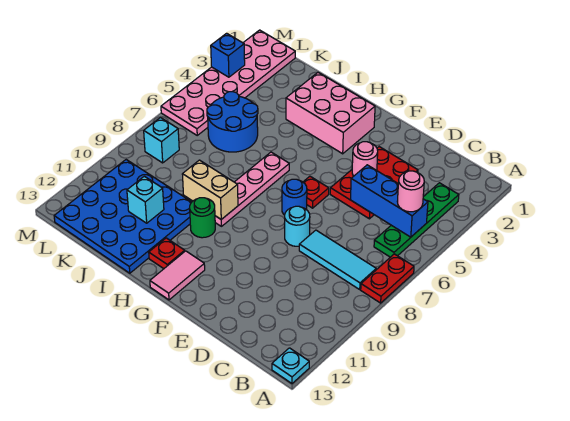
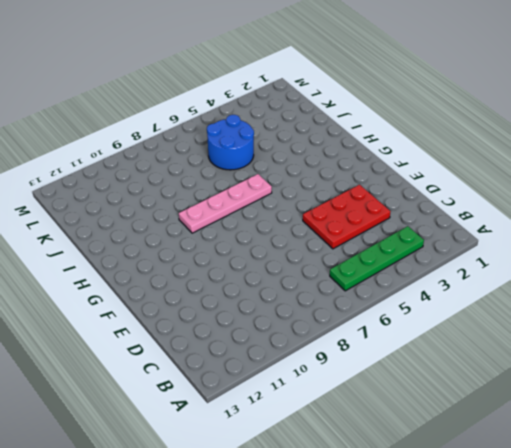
none -> red plate A7:A8 level 1
none -> cyan plate A13 level 1
none -> cyan tile B8:D8 level 1

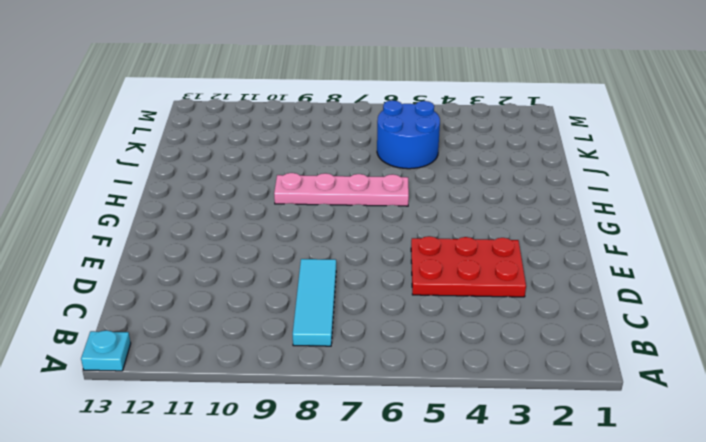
none -> red plate A7:A8 level 1
none -> green plate B3:B6 level 1
none -> cyan round brick E8 level 1

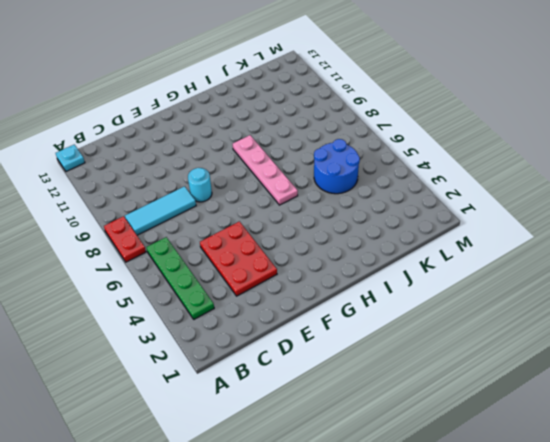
none -> red plate F6 level 1
none -> blue round brick F7 level 1
none -> pink brick G2:I3 level 1

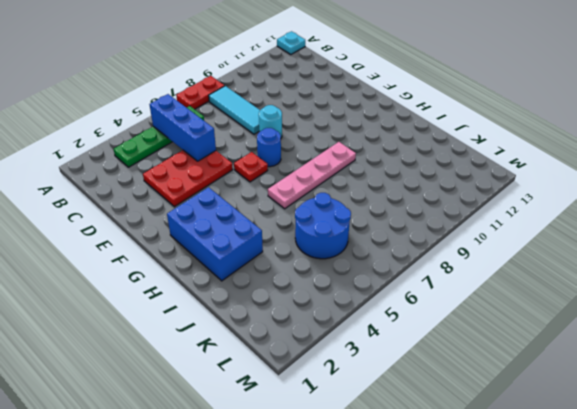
blue brick G2:I3 level 1 -> pink brick G2:I3 level 1
none -> pink tile G12:G13 level 1
none -> green round brick H10 level 1
none -> red plate H12 level 1

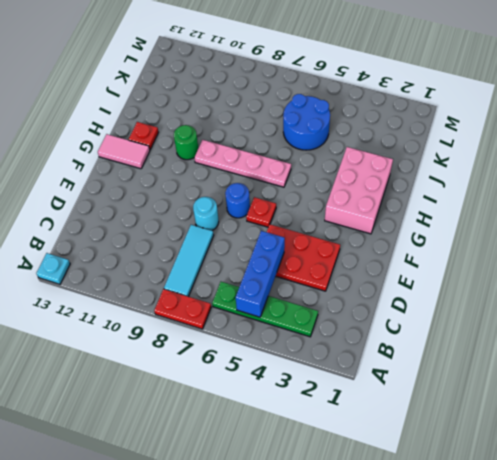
none -> blue plate I10:L13 level 1
none -> pink plate L1:M6 level 1
none -> cyan brick L8 level 1

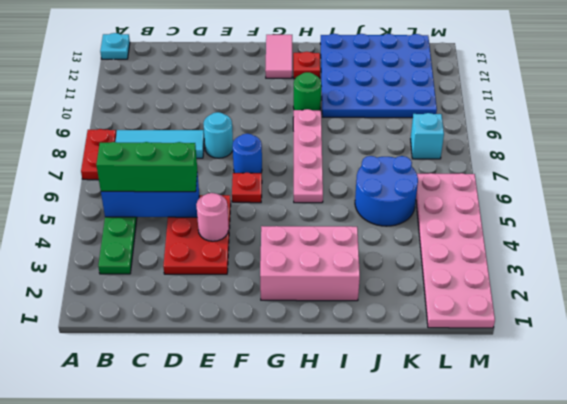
green brick B5:D5 level 3 -> pink round brick B5 level 3
none -> tan brick H9:I9 level 2
none -> cyan brick J11 level 2
none -> blue brick M3 level 2

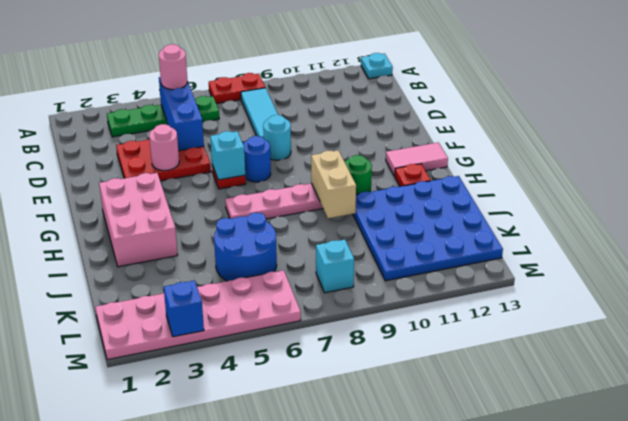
cyan brick F6 level 2 -> cyan brick J11 level 2

